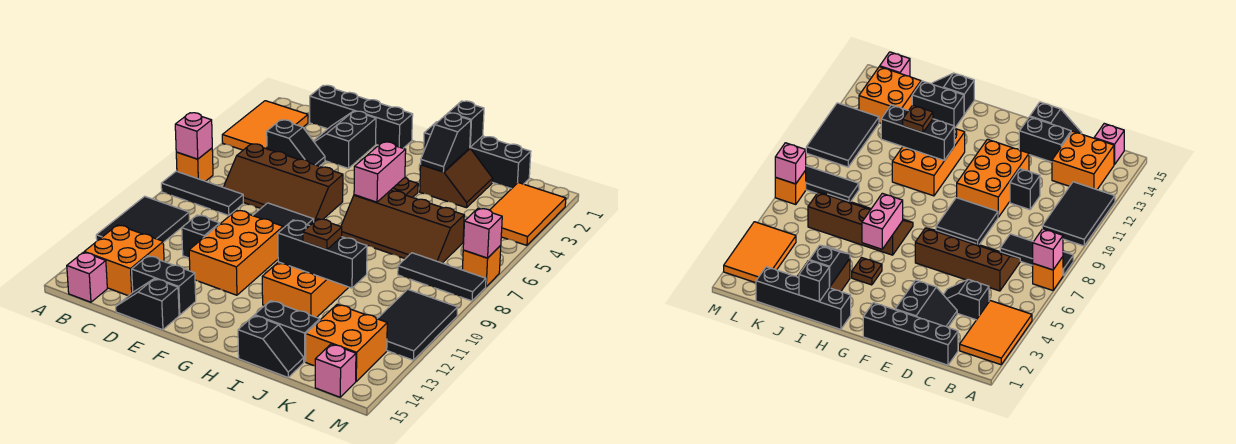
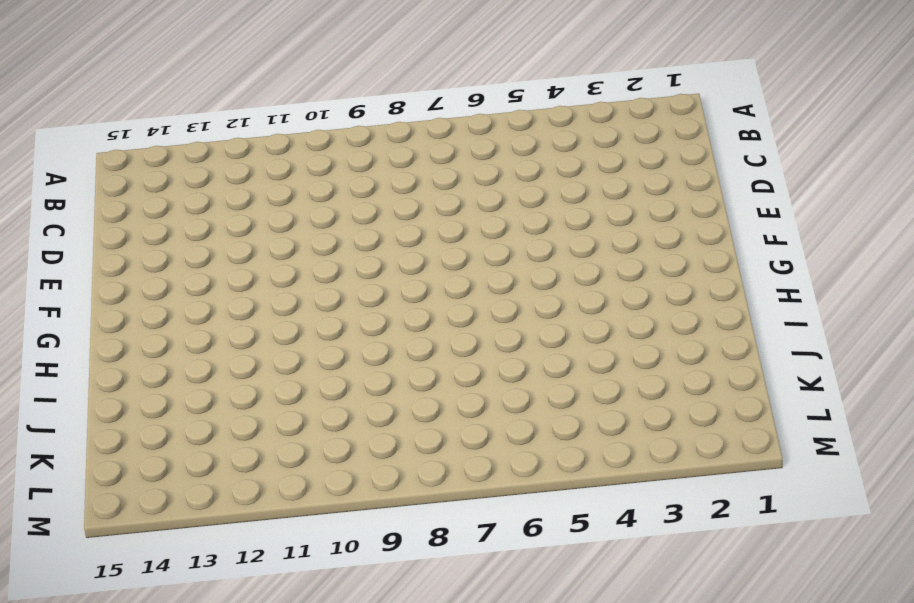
none -> orange tile A2:B4 level 1
none -> orange brick A7 level 1
none -> black tile A8:C8 level 1
none -> black tile A10:B12 level 1

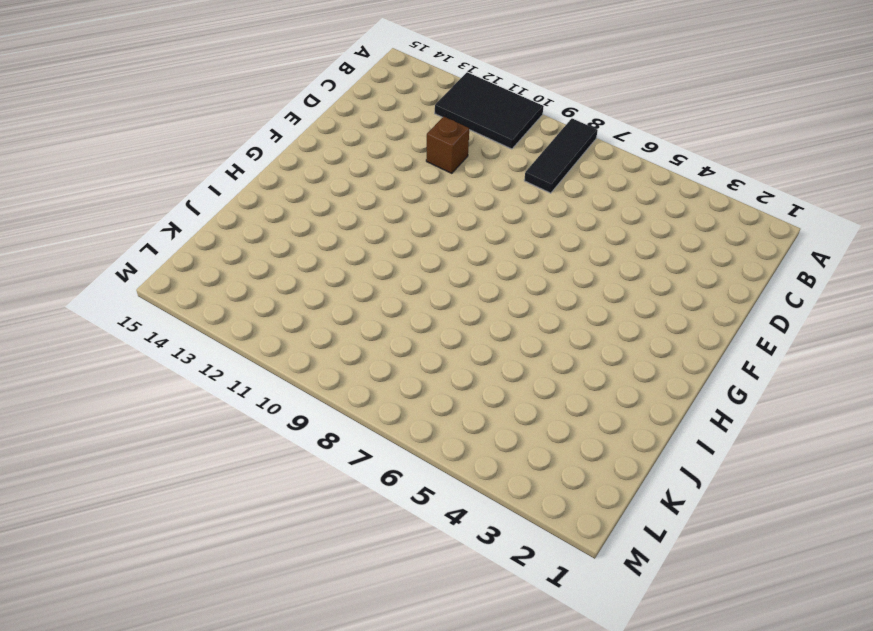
brown brick D11 level 1 -> black brick D11 level 1
none -> orange tile A2:B4 level 1
none -> orange brick A7 level 1
none -> orange brick B13:C14 level 1
none -> pink brick B15 level 1

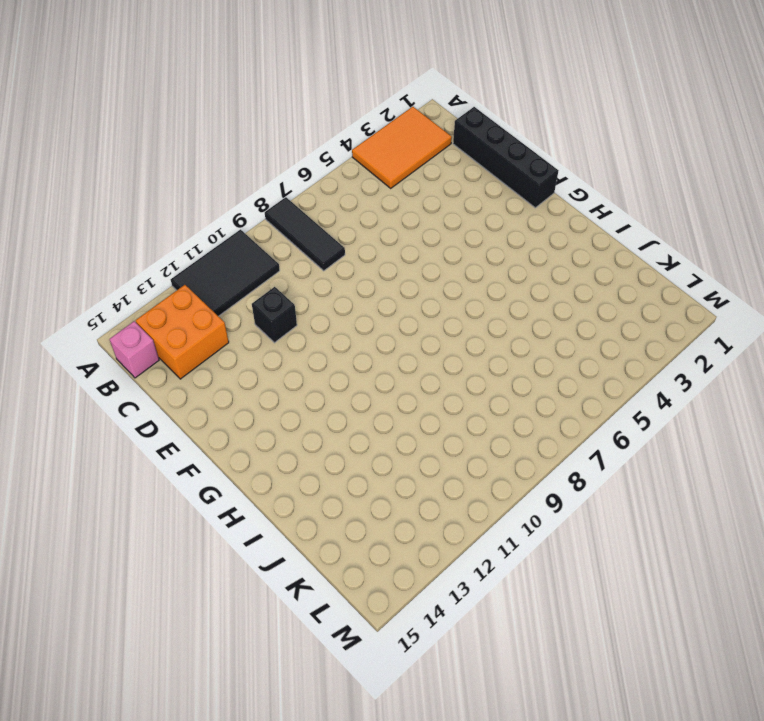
none -> orange brick A7 level 1
none -> black slope C4:D4 level 1 top C
none -> brown slope C6:F7 level 1 top 6
none -> black slope D2:E3 level 1 top E

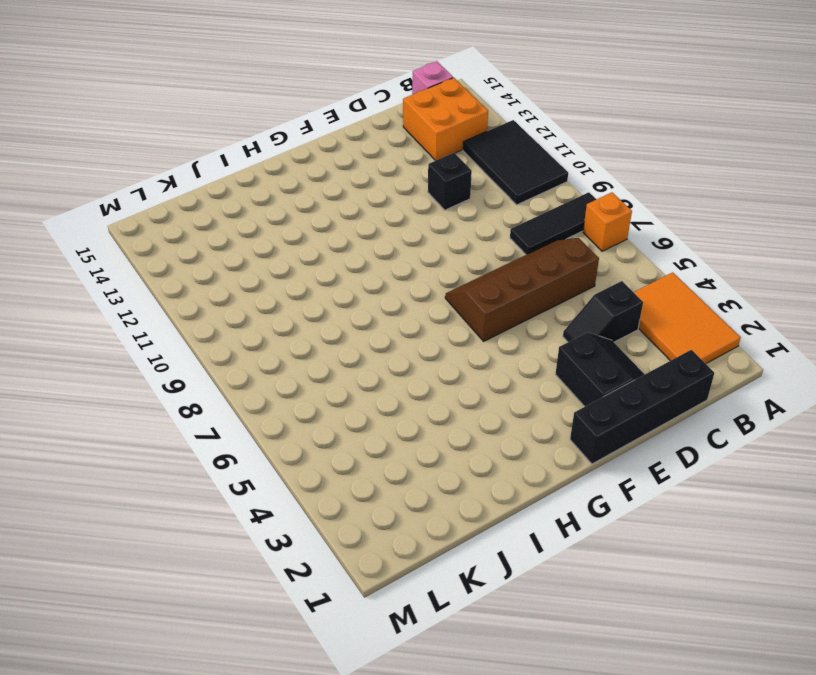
none -> black brick D14:E14 level 1
none -> black slope D15:E15 level 1 top E
none -> black tile E8:F9 level 1
none -> orange brick E10:F12 level 1

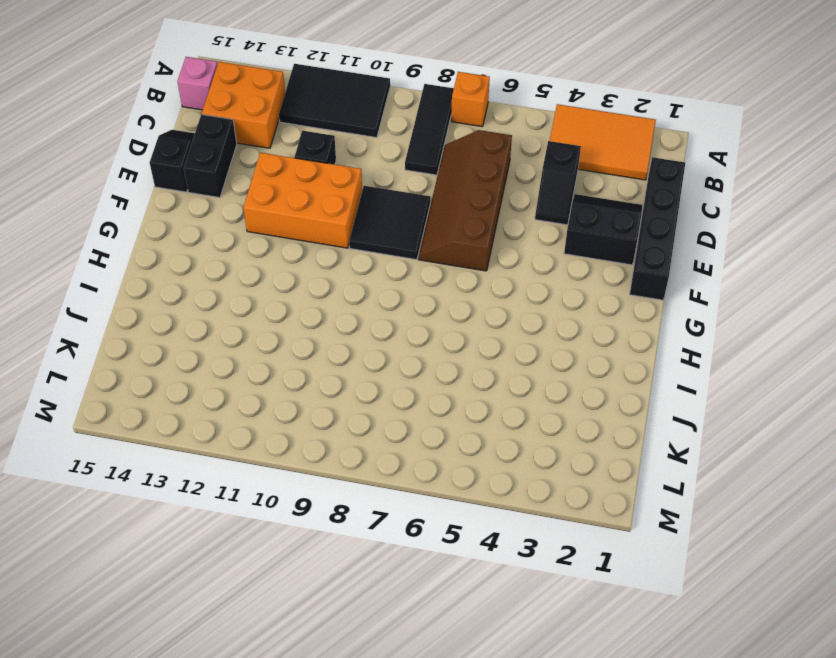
none -> black brick H1:K1 level 1
none -> brown plate H4 level 1
none -> brown slope H6:K7 level 1 top 6
none -> orange brick H10:I12 level 1

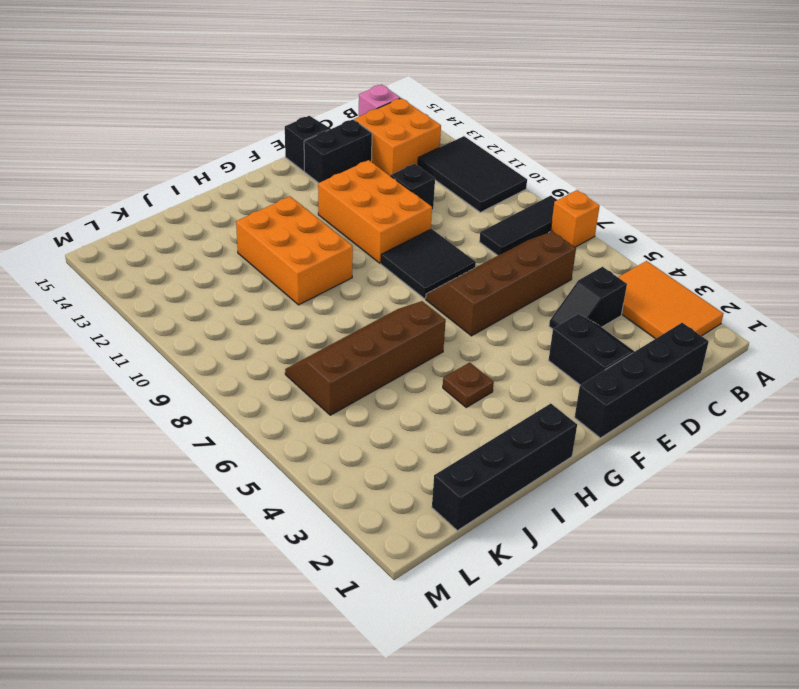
none -> brown slope I2:J3 level 1 top I
none -> black brick I14:J14 level 1
none -> black slope I15:J15 level 1 top I
none -> black tile K8:M8 level 1

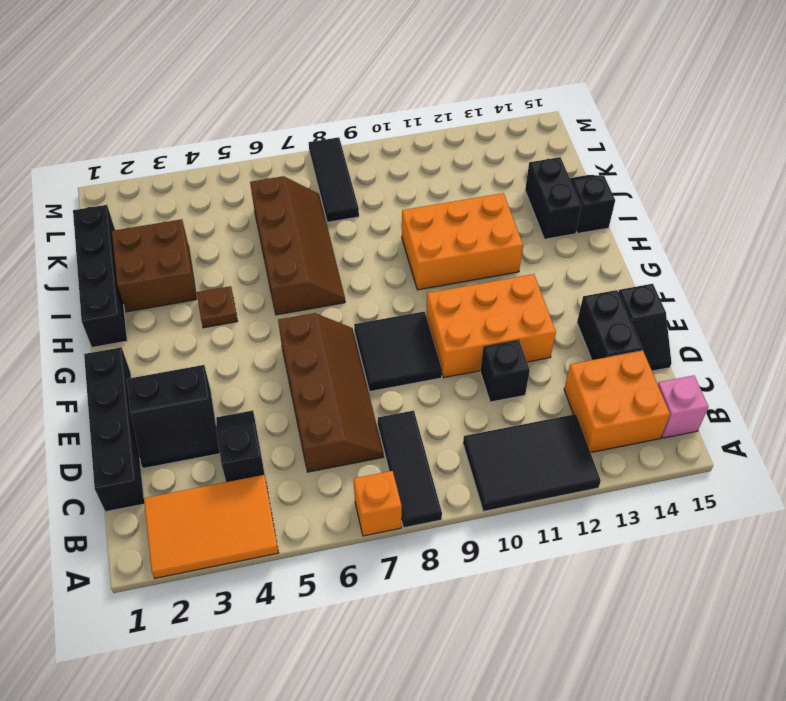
brown brick I2:J3 level 1 -> brown slope I2:J3 level 1 top I
none -> orange brick K13:L14 level 1
none -> orange tile L2:M4 level 1
none -> black tile L10:M12 level 1
none -> pink brick L15 level 1

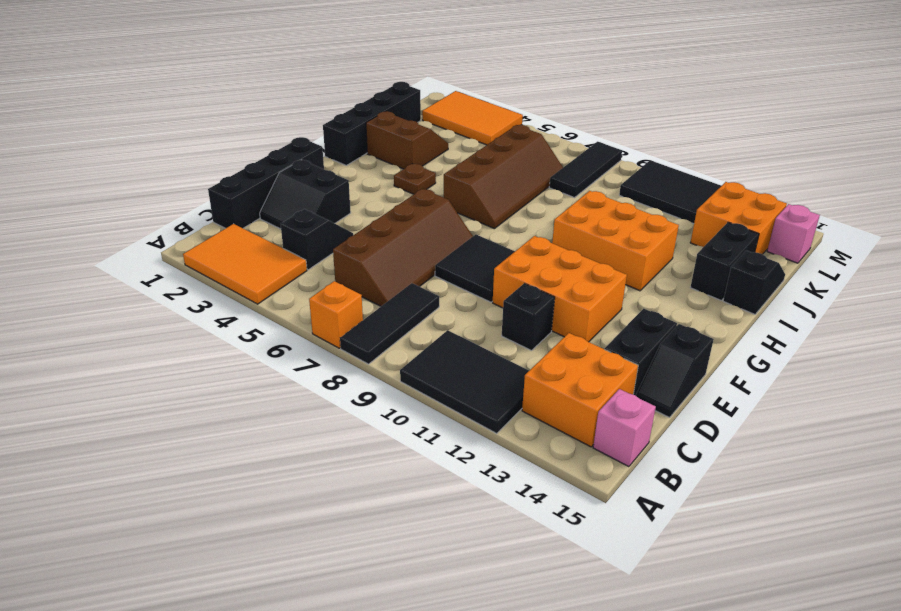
none -> orange brick M7 level 1
none -> pink brick A7 level 2
none -> pink brick H5:H6 level 2
none -> black brick H11:J11 level 2

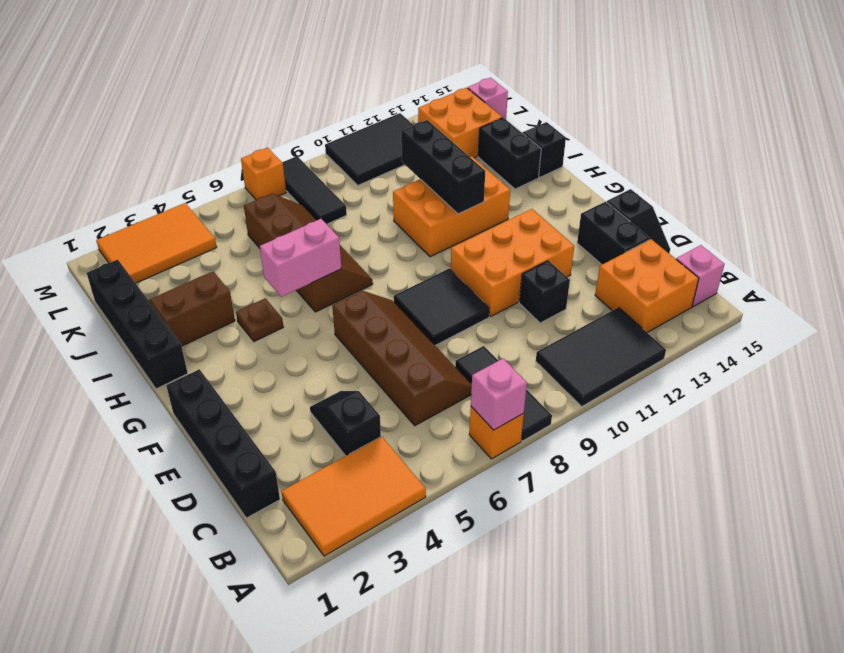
none -> black slope D2:E3 level 1 top E
none -> black brick I1 level 2
none -> black slope I2:I3 level 2 top 2
none -> pink brick M7 level 2

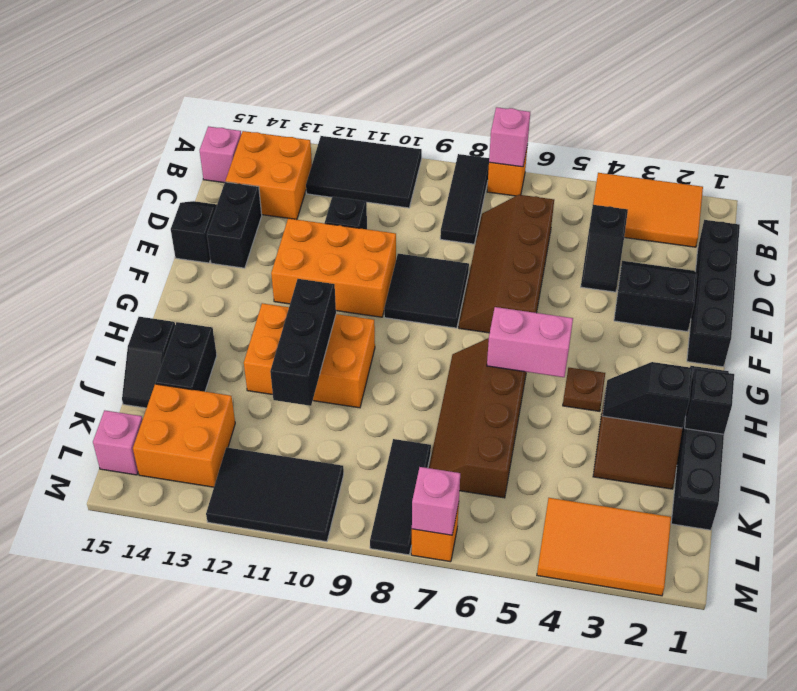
none -> brown plate I11 level 3

